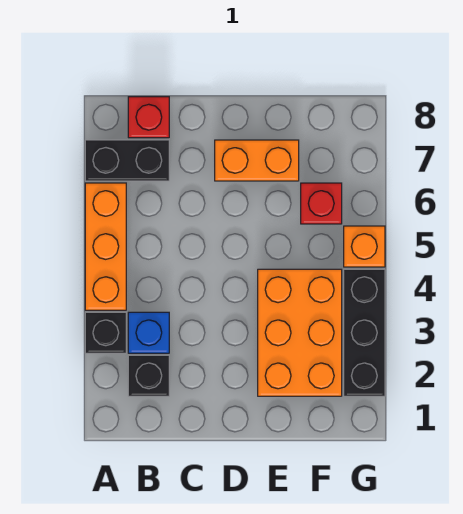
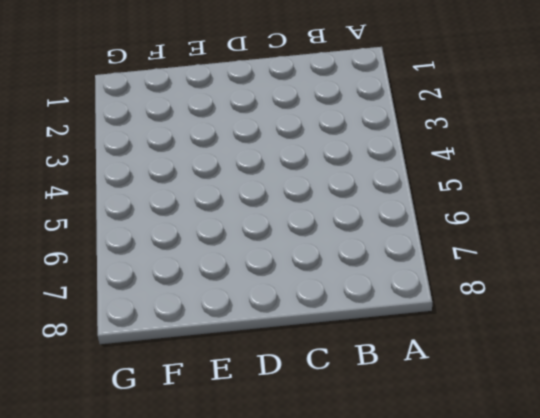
none -> black brick A3 level 1
none -> orange brick A4:A6 level 1

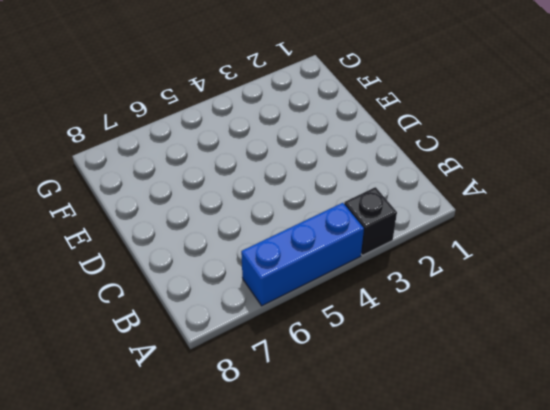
blue brick A4:A6 level 1 -> orange brick A4:A6 level 1
none -> black brick A7:B7 level 1
none -> black brick B2 level 1

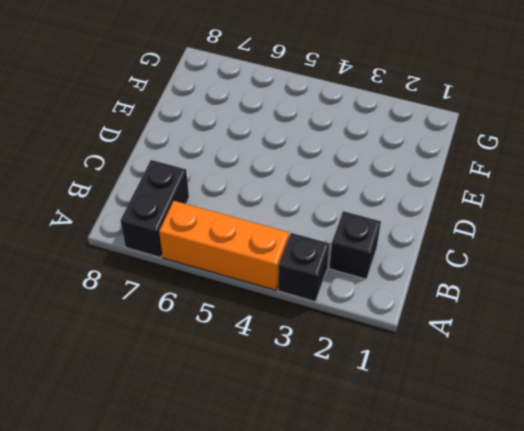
none -> blue brick B3 level 1
none -> red brick B8 level 1

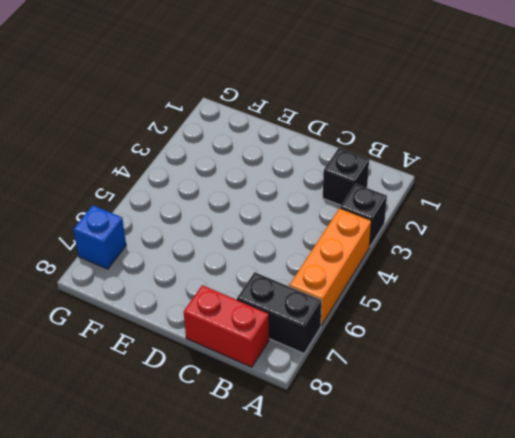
red brick B8:C8 level 1 -> red brick B8 level 1
blue brick G7 level 1 -> blue brick B3 level 1
none -> orange brick D7:E7 level 1
none -> orange brick E2:F4 level 1

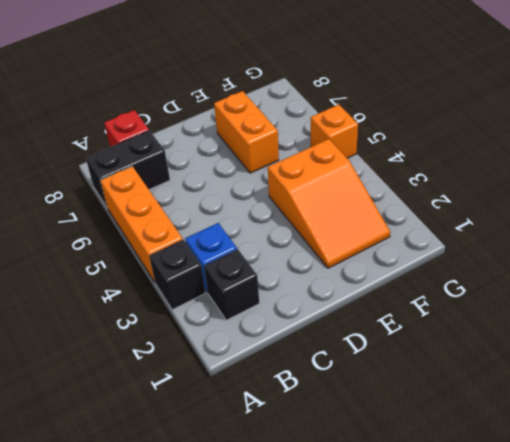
orange slope E2:F4 level 1 top 4 -> orange brick E2:F4 level 1
orange brick E6:E7 level 1 -> orange brick D7:E7 level 1
none -> red brick F6 level 1
none -> black brick G2:G4 level 1

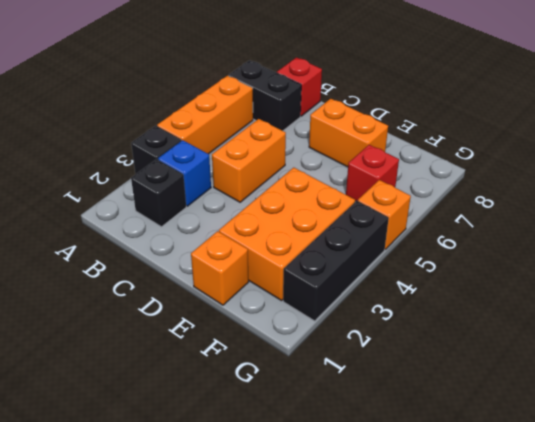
orange brick C4:C5 level 1 -> none
orange brick E1 level 1 -> none

